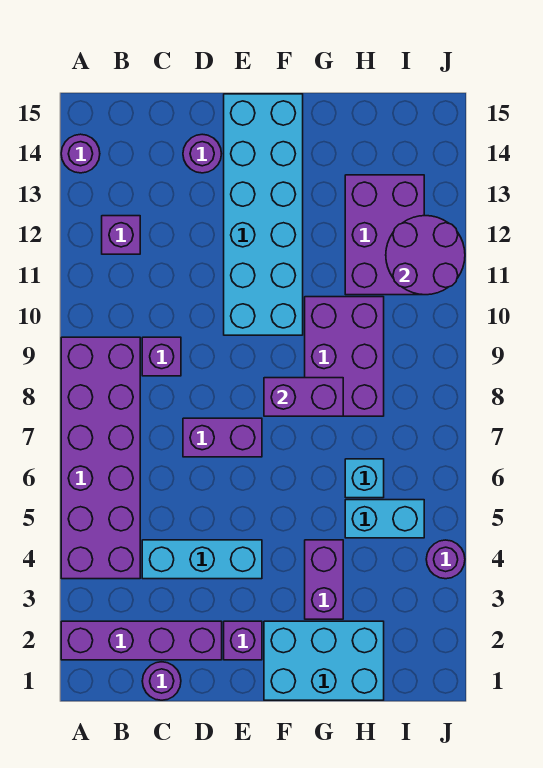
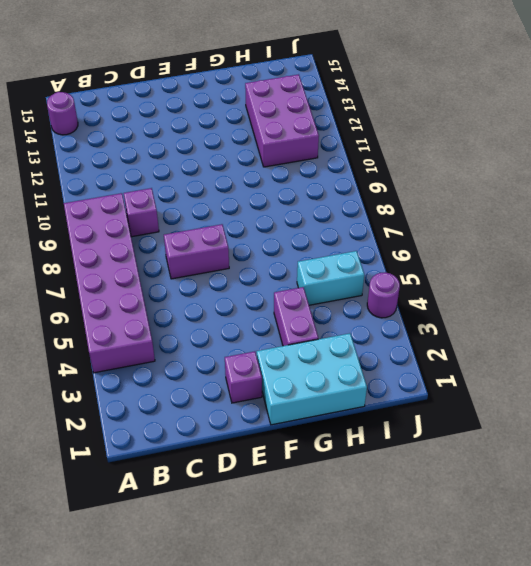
none -> purple brick A2:D2 level 1
none -> purple brick B12 level 1
none -> purple round brick C1 level 1

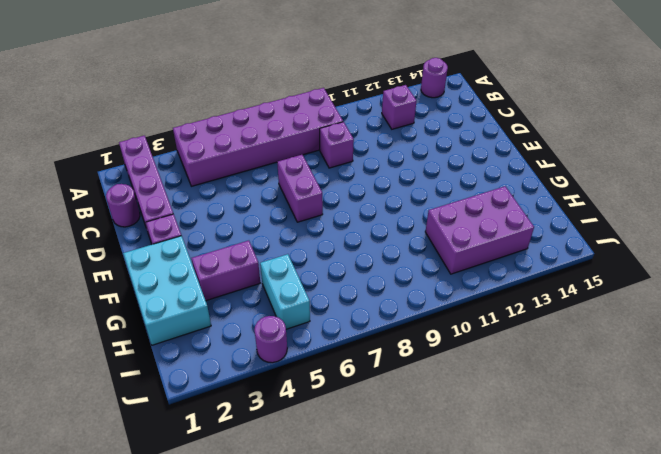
none -> cyan brick C4:E4 level 1
none -> purple round brick D14 level 1
none -> cyan brick E10:F15 level 1

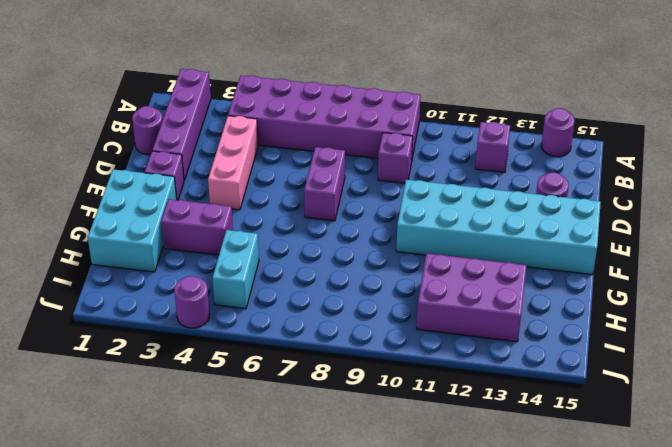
pink brick C4:E4 level 1 -> cyan brick C4:E4 level 1
none -> purple brick G8:H10 level 1
none -> cyan brick H6 level 1
none -> purple brick F8:G8 level 2

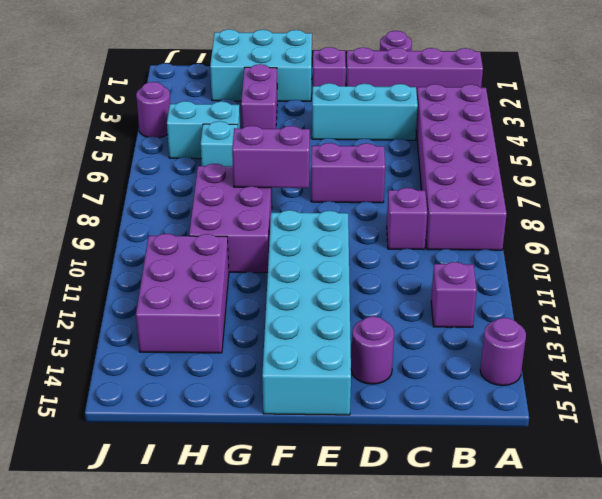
none -> purple round brick I11:J12 level 2

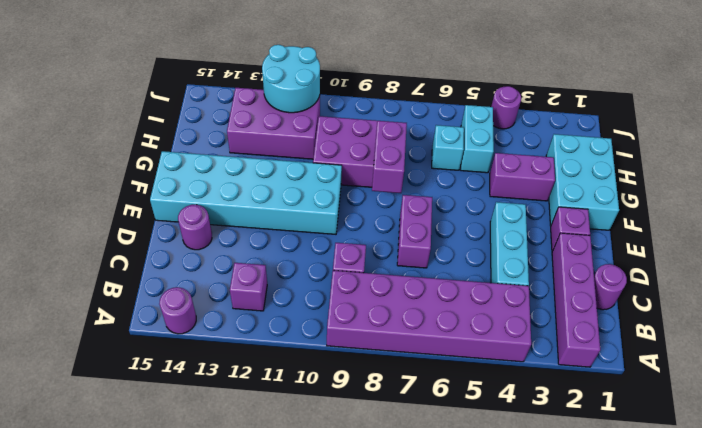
cyan round brick I11:J12 level 2 -> purple round brick I11:J12 level 2

